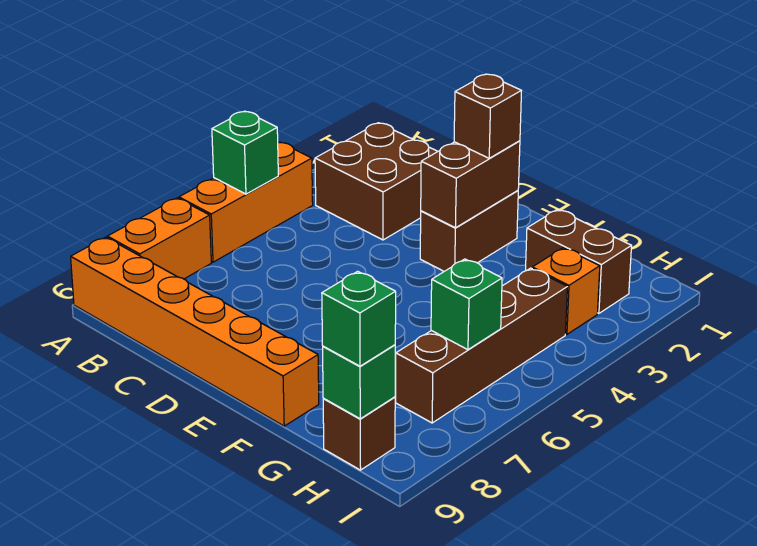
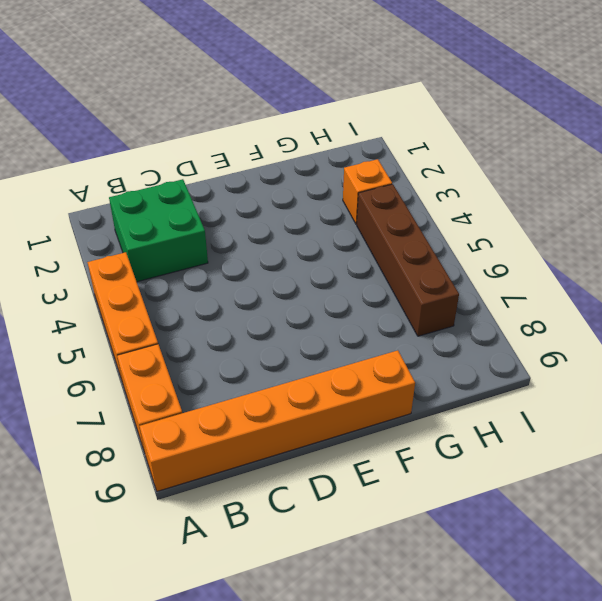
green brick B2:C3 level 1 -> brown brick B2:C3 level 1
none -> brown brick E2:E3 level 1
none -> brown brick G2:H2 level 1
none -> brown brick H9 level 1

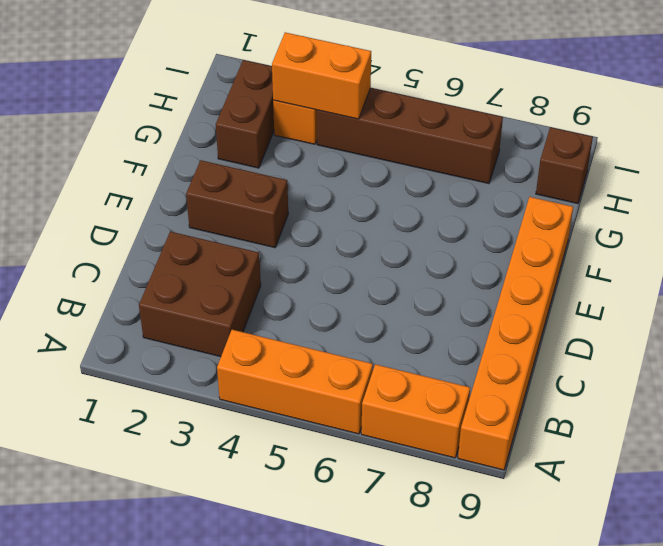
orange brick H3:H4 level 2 -> none
none -> green brick A5 level 2
none -> brown brick E2:E3 level 2
none -> green brick H6 level 2

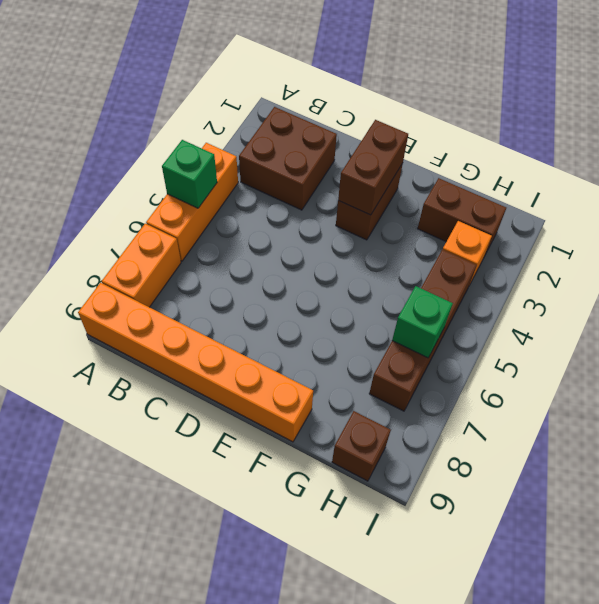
none -> green brick H9 level 2
none -> brown brick E2 level 3
none -> green brick H9 level 3

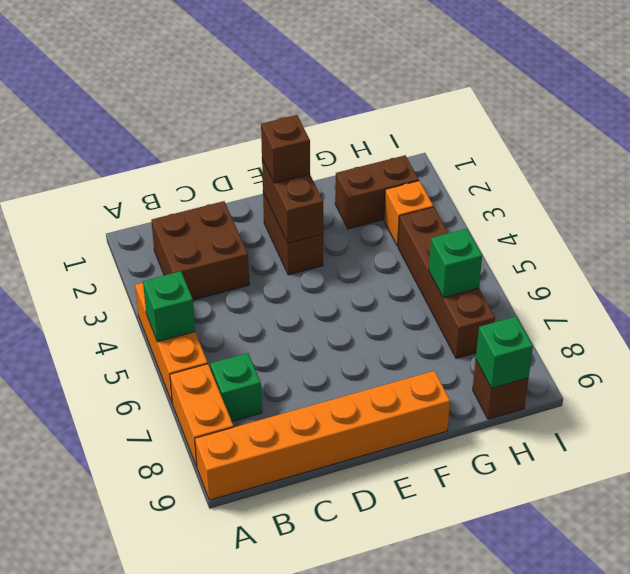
green brick B7 level 1 -> green brick H9 level 3

